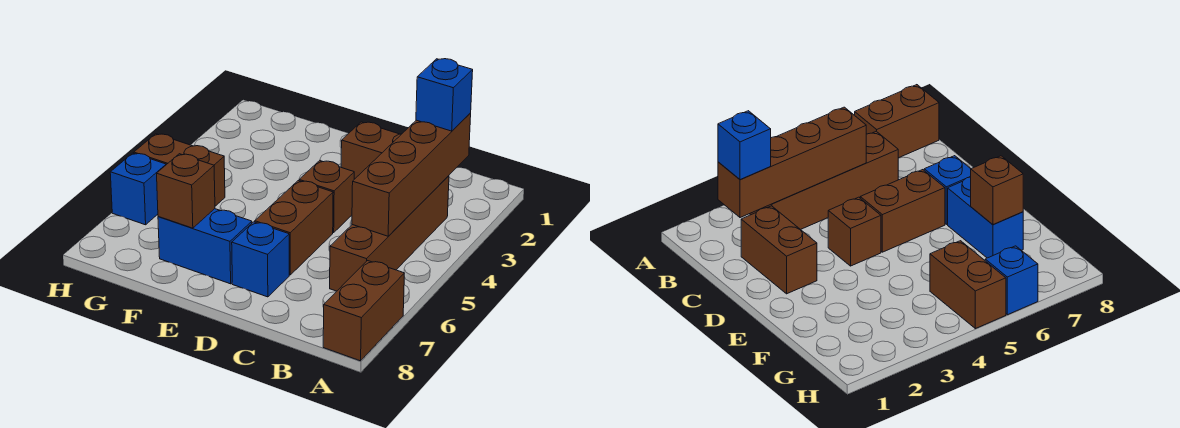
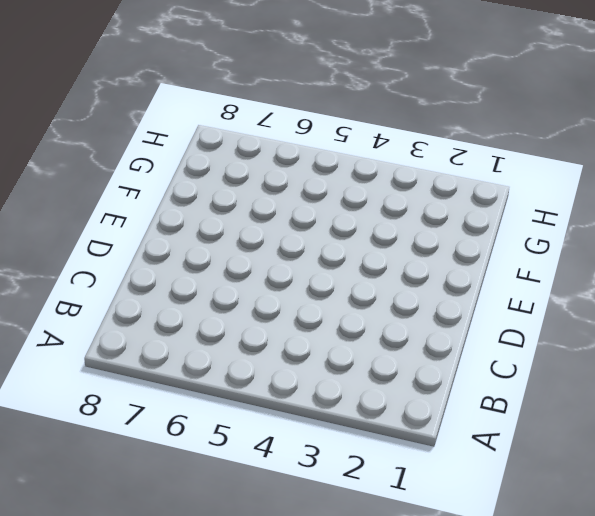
none -> brown brick A7:A8 level 1
none -> brown brick B3:B6 level 1
none -> brown brick C2:D2 level 1

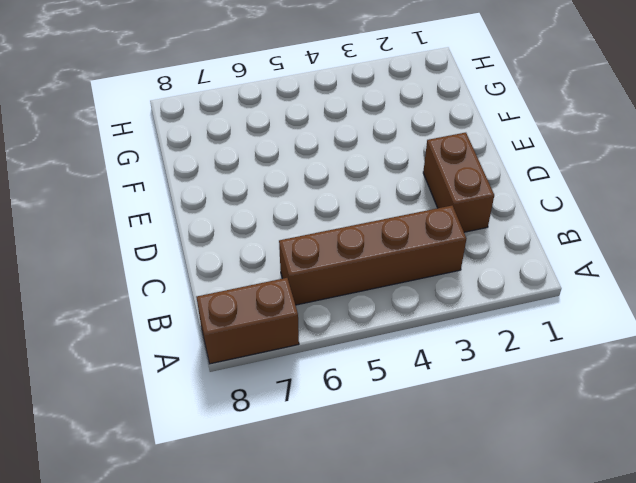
none -> brown brick D4 level 1
none -> brown brick D5:D6 level 1
none -> blue brick D7 level 1

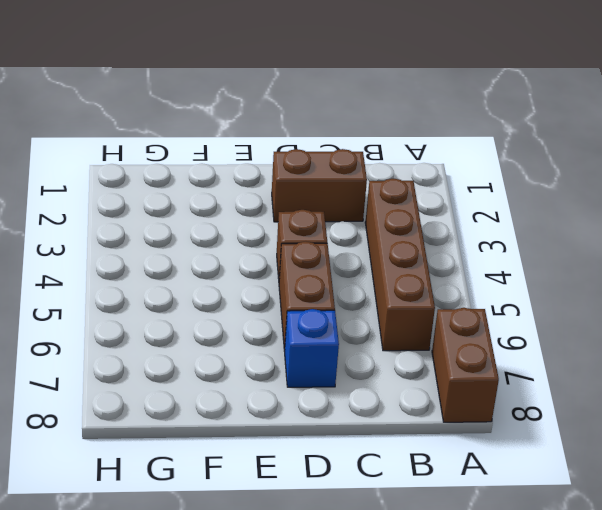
none -> blue brick E7:F7 level 1
none -> brown brick G5:H5 level 1
none -> blue brick H6 level 1

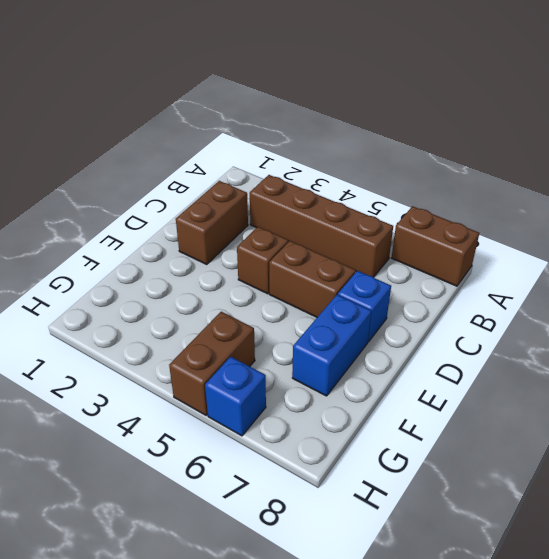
none -> brown brick B2:B5 level 2
none -> brown brick F7 level 2
none -> blue brick B2 level 3

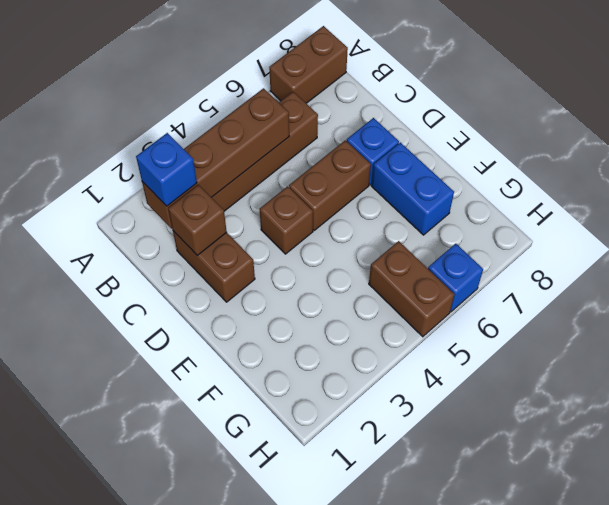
brown brick C2 level 2 -> brown brick F7 level 2

